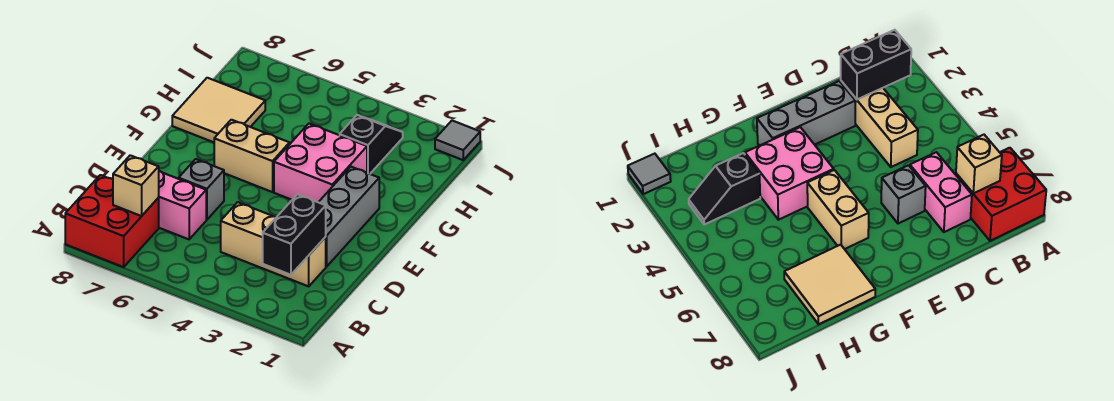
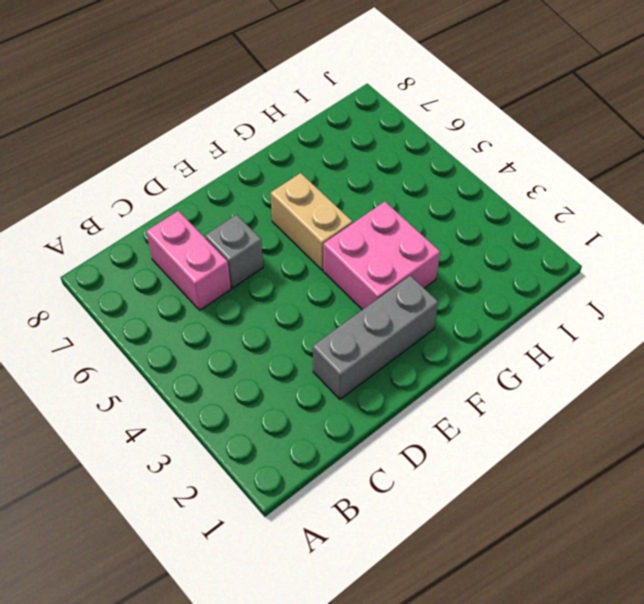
none -> red brick A7:B8 level 1
none -> tan brick C2:C4 level 1
none -> tan tile G7:H8 level 1

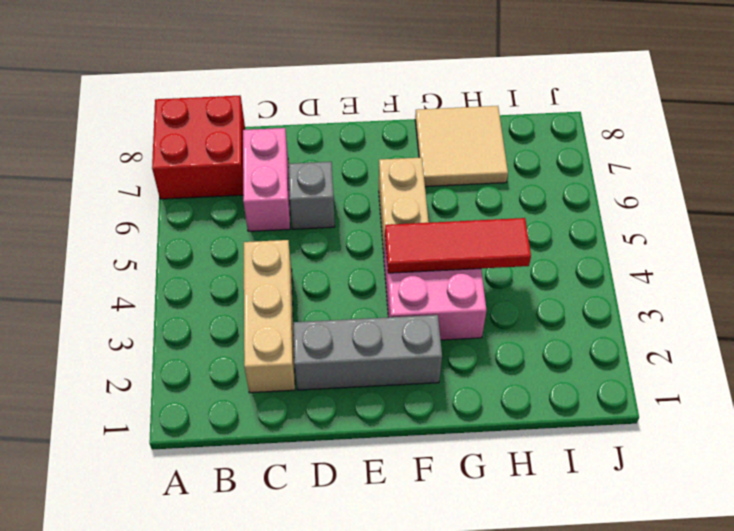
red tile F4:H4 level 2 -> none
none -> black slope H3:I3 level 1 top H
none -> grey tile J1 level 1
none -> black brick B2:C2 level 2

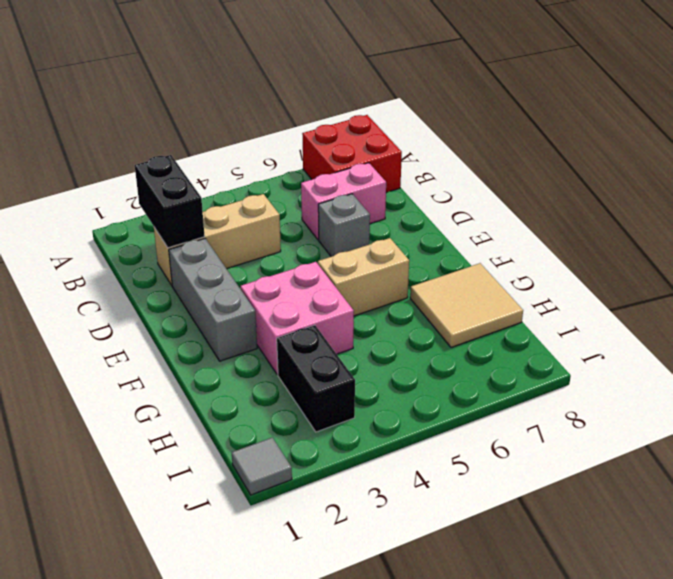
black brick H3:I3 level 1 -> black slope H3:I3 level 1 top H
none -> tan brick B7 level 2

